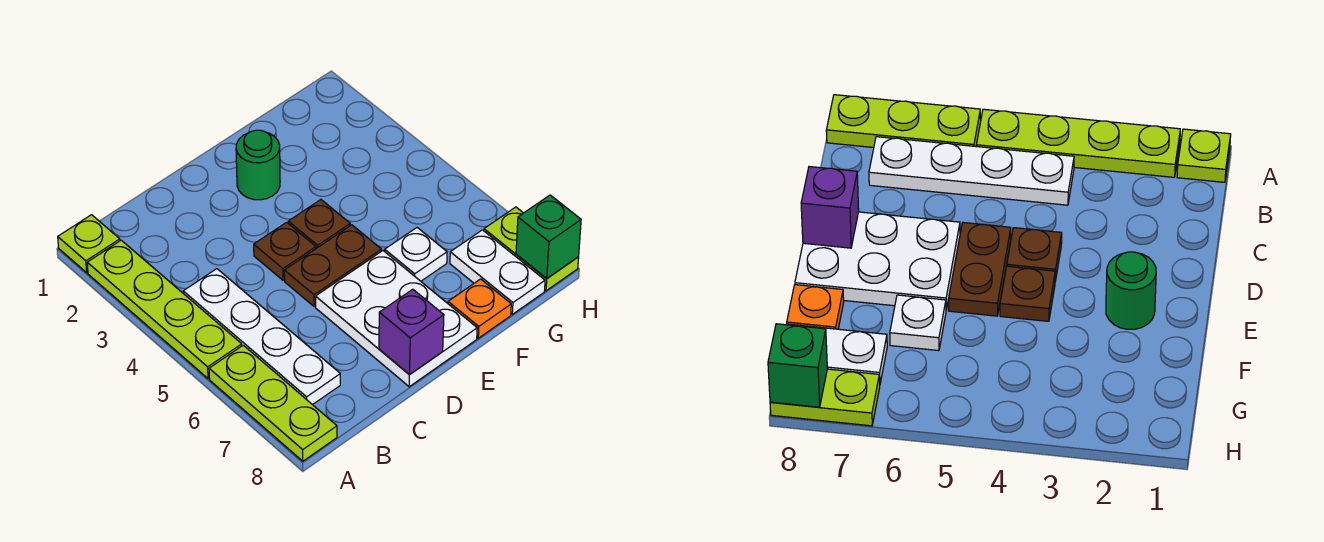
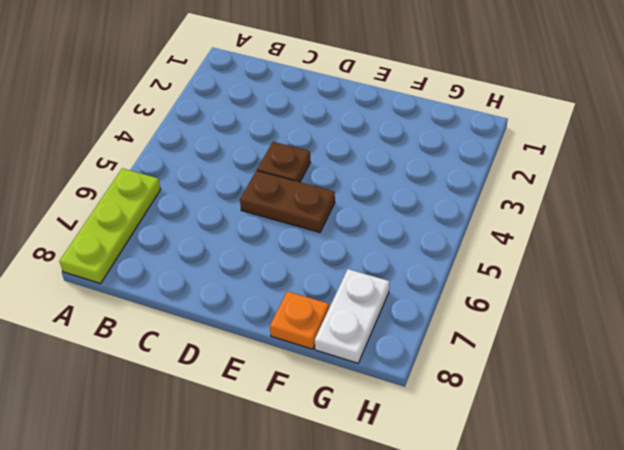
none -> lime plate A1 level 1
none -> lime plate A2:A5 level 1
none -> white plate B4:B7 level 1

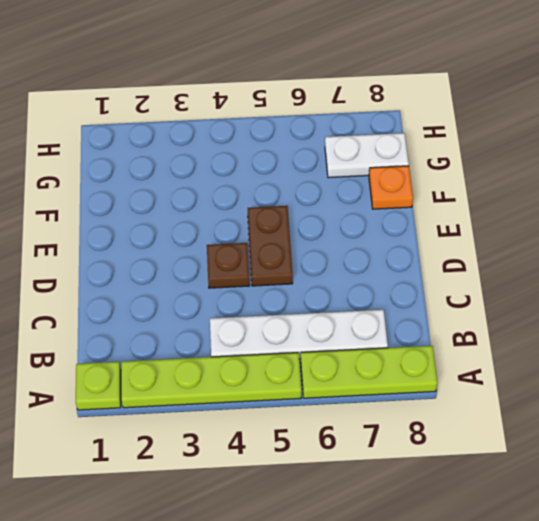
none -> white plate D6:E8 level 1
none -> green round brick E2 level 1
none -> brown plate E4 level 1

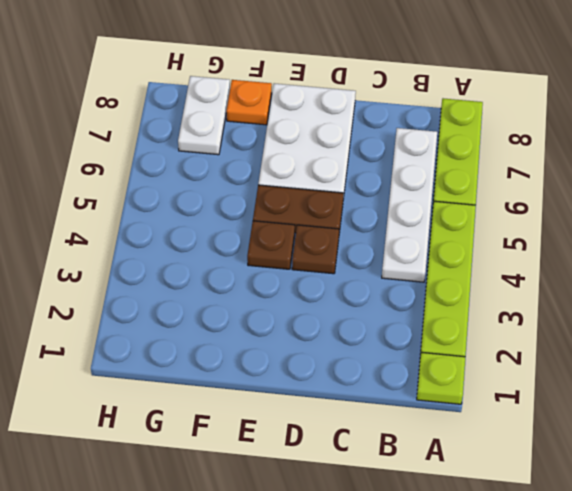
none -> green round brick E2 level 1
none -> white plate F6 level 1
none -> lime plate H7:H8 level 1

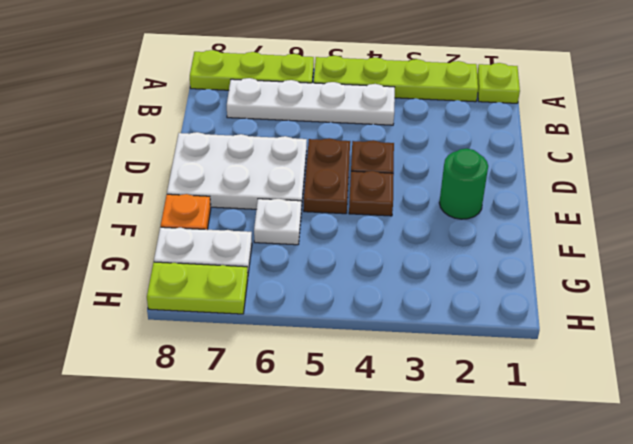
none -> purple brick D8 level 2
none -> green brick H8 level 2

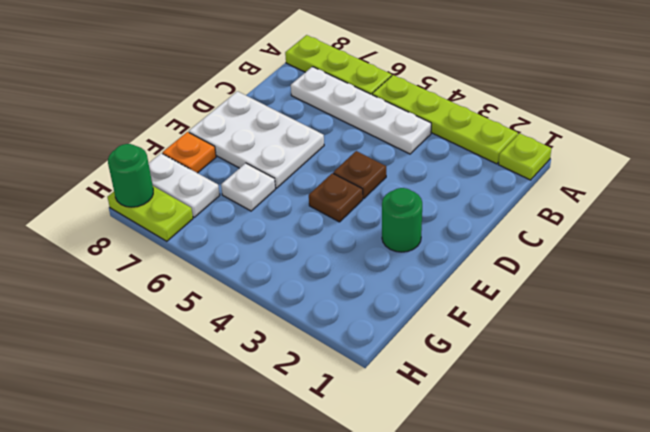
green round brick H8 level 2 -> green brick H8 level 2
none -> brown plate D5:E5 level 1
none -> purple brick D8 level 2

